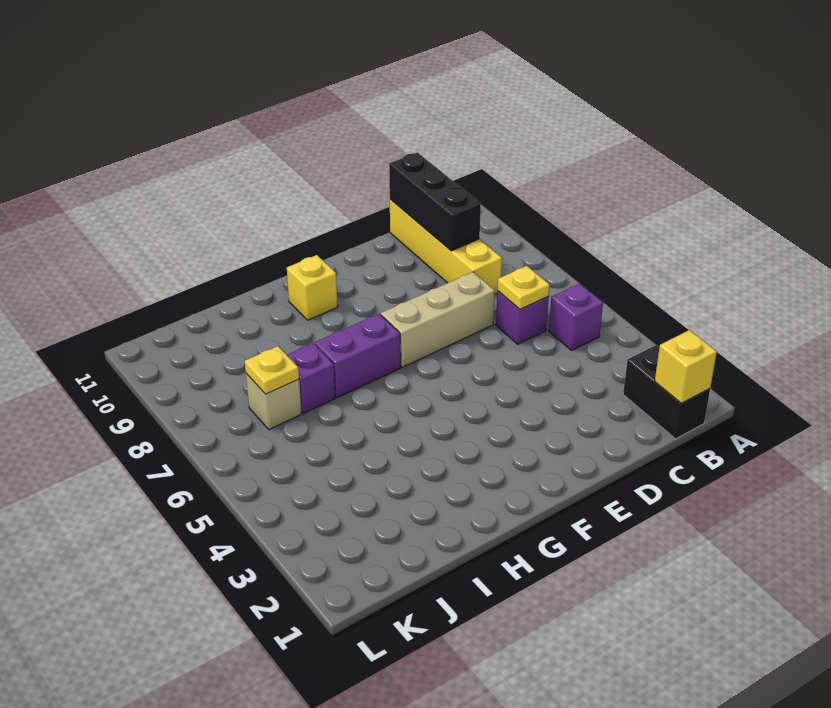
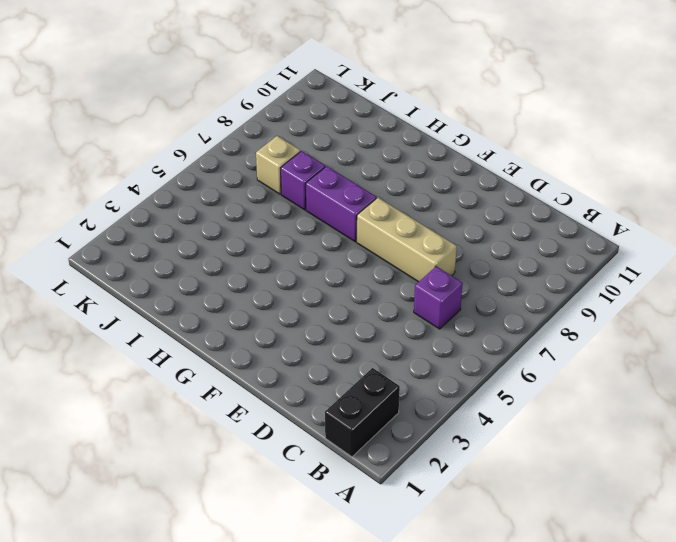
none -> purple brick B5 level 1
none -> yellow brick C8:C11 level 1
none -> yellow brick G10 level 1

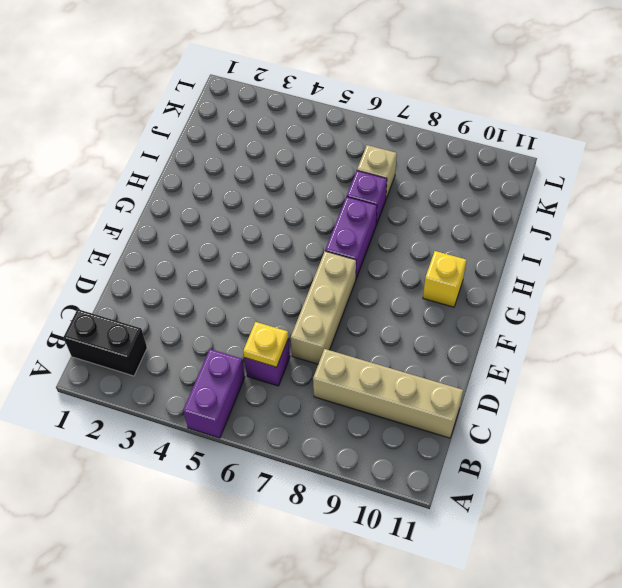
purple brick A5:B5 level 1 -> purple brick B5 level 1
tan brick C8:C11 level 1 -> yellow brick C8:C11 level 1
none -> yellow brick B1 level 2
none -> black brick C9:C11 level 2
none -> yellow plate J7 level 2

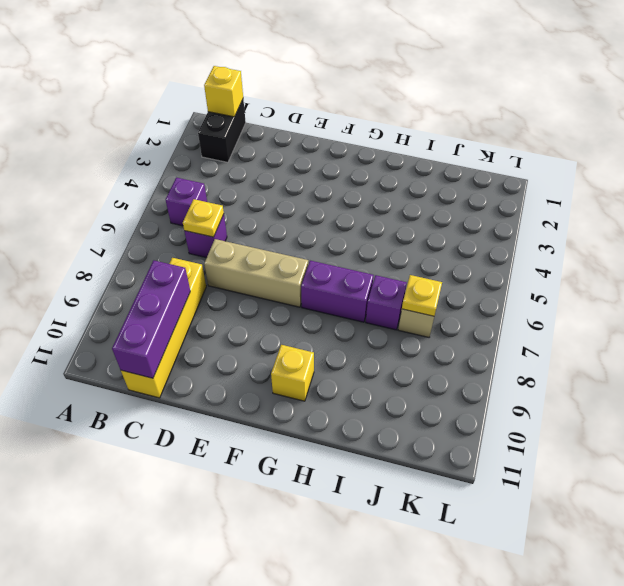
purple brick C9:C11 level 2 -> black brick C9:C11 level 2

